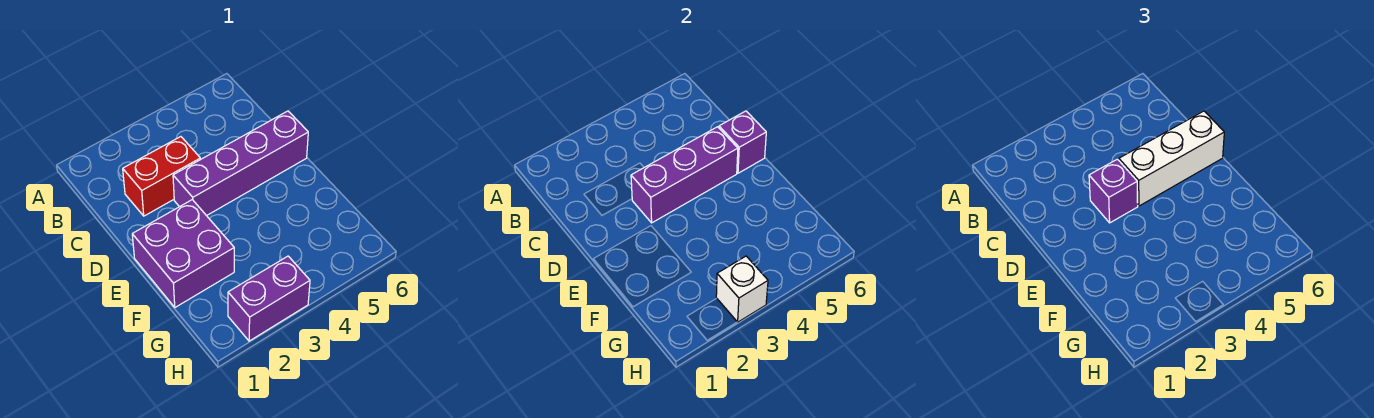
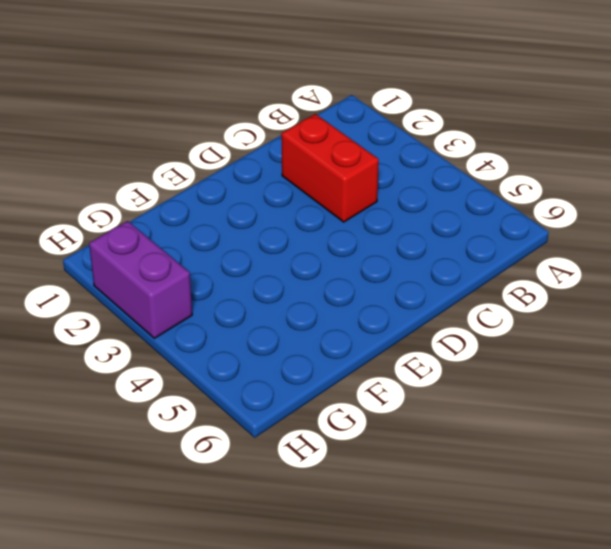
none -> purple brick D3:D6 level 1
none -> purple brick E1:F2 level 1

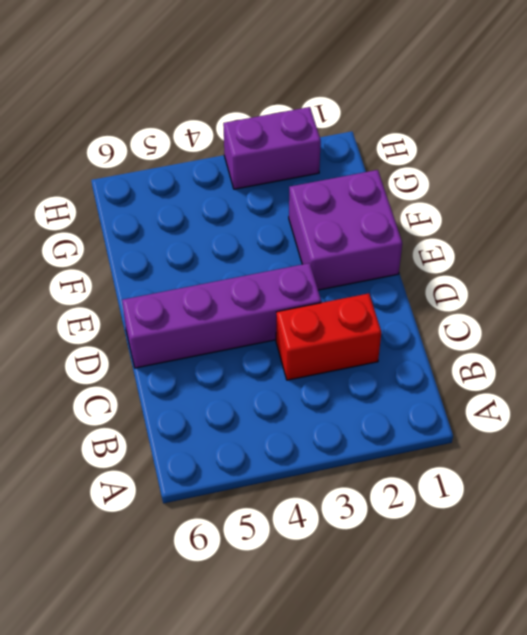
none -> purple brick D3:D5 level 2
none -> purple brick D6 level 2

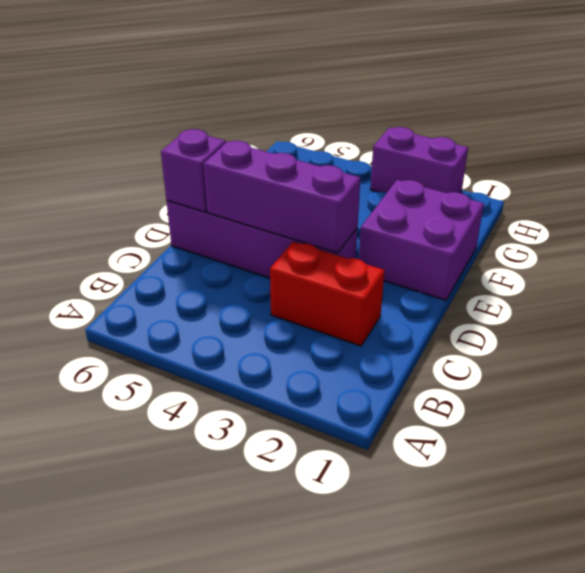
none -> white brick H3 level 2
none -> purple brick D3 level 3

